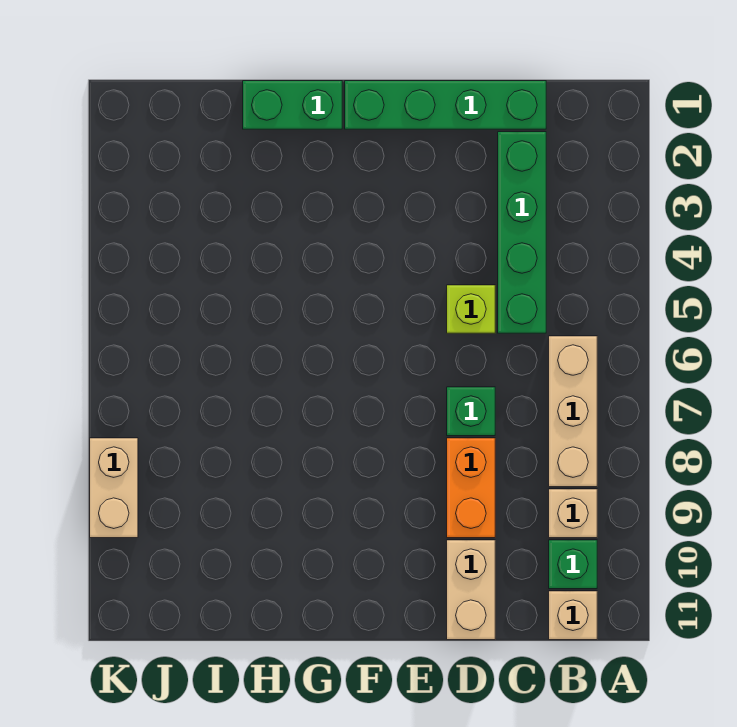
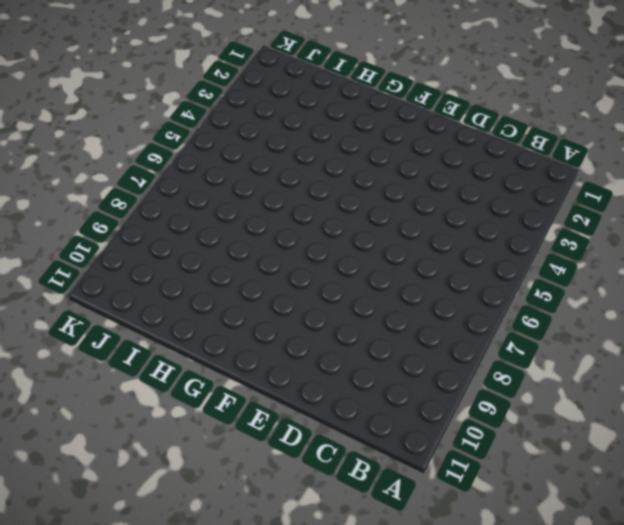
none -> tan brick B6:B8 level 1
none -> tan brick B9 level 1
none -> green brick B10 level 1

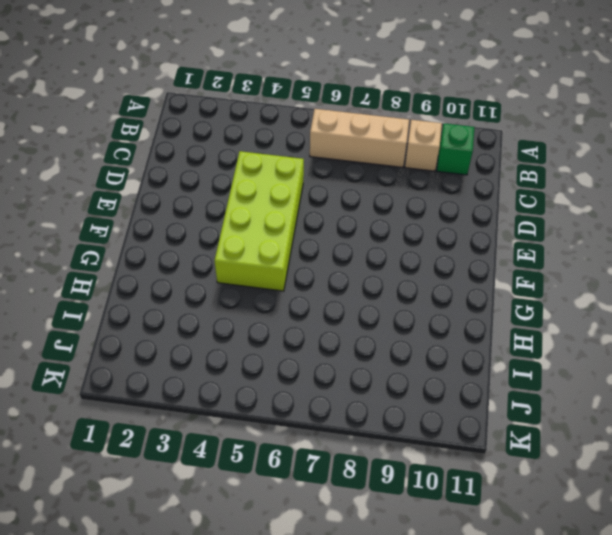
lime brick D4:G5 level 1 -> lime brick D5 level 1
none -> tan brick B11 level 1
none -> green brick C1:F1 level 1
none -> green brick C2:C5 level 1

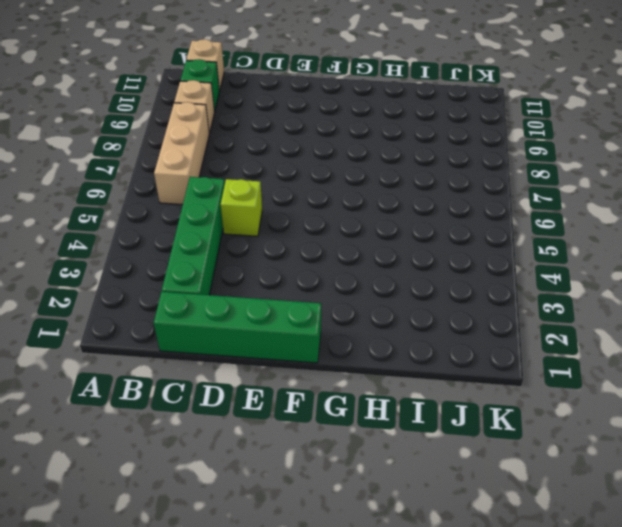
none -> green brick D7 level 1
none -> orange brick D8:D9 level 1
none -> tan brick D10:D11 level 1

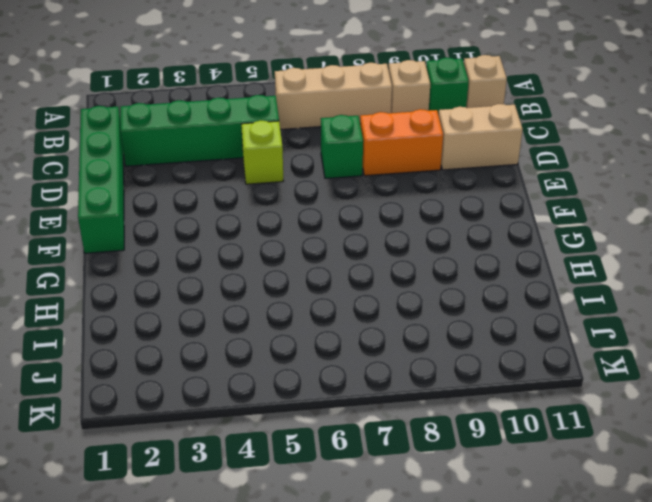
none -> green brick G1:H1 level 1
none -> tan brick K8:K9 level 1

